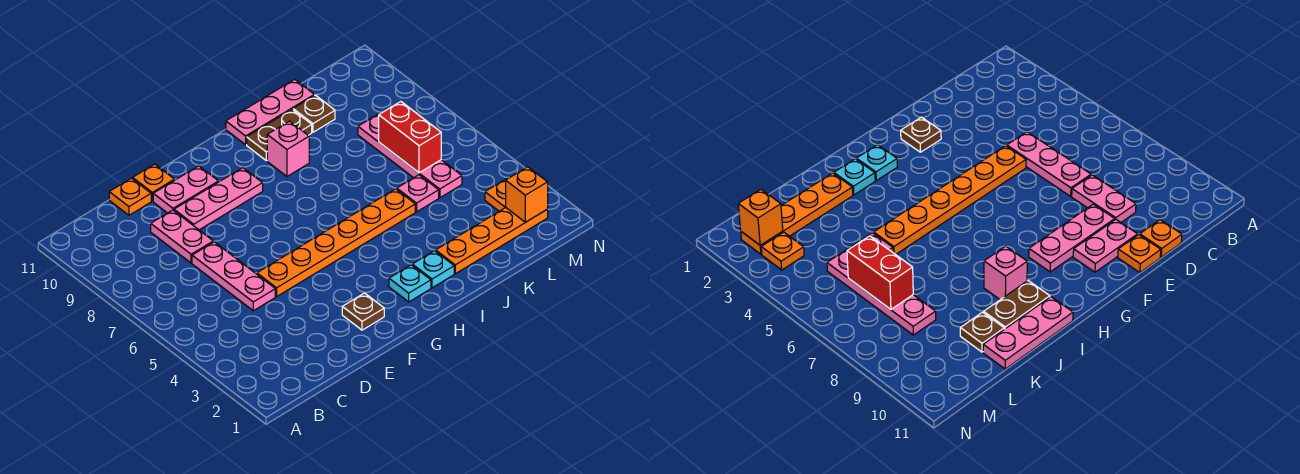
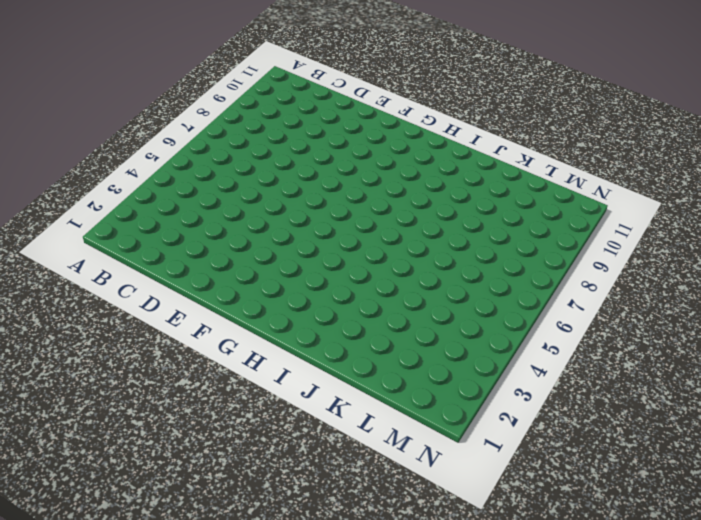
none -> pink plate D5:D7 level 1
none -> pink plate D8:D9 level 1
none -> orange plate D11 level 1

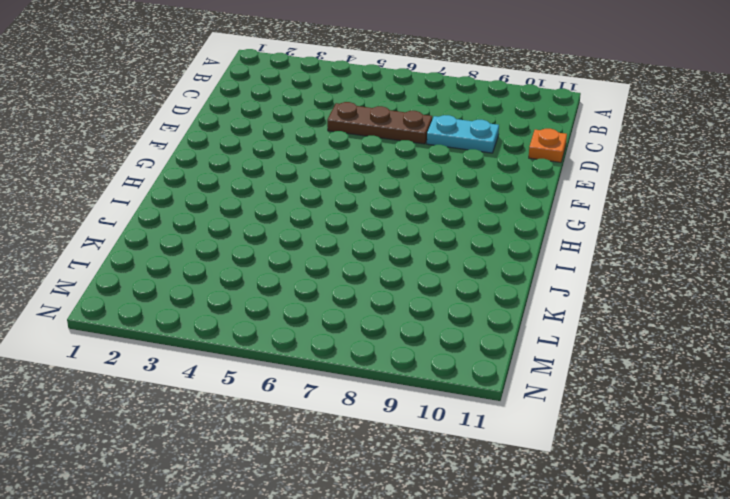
brown plate D5:D7 level 1 -> pink plate D5:D7 level 1
cyan plate D8:D9 level 1 -> pink plate D8:D9 level 1
none -> orange plate E5:J5 level 1
none -> pink plate E9:G9 level 1
none -> pink plate E10:F10 level 1

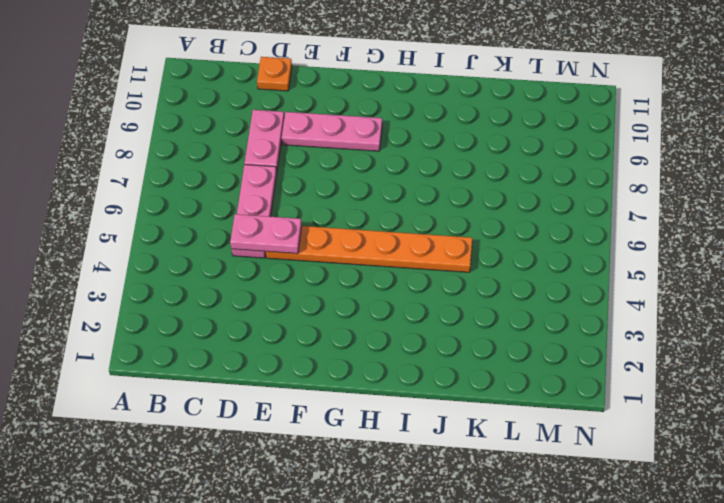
pink plate D5:E5 level 2 -> pink plate E10:F10 level 1
none -> orange plate E11 level 1
none -> brown plate F2 level 1
none -> cyan plate H2 level 1

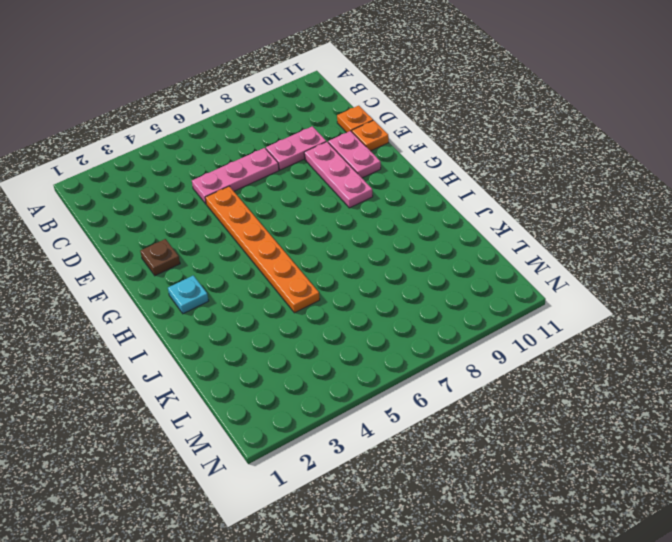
none -> cyan plate I2 level 1
none -> pink brick I9 level 1
none -> brown plate I10:J10 level 1

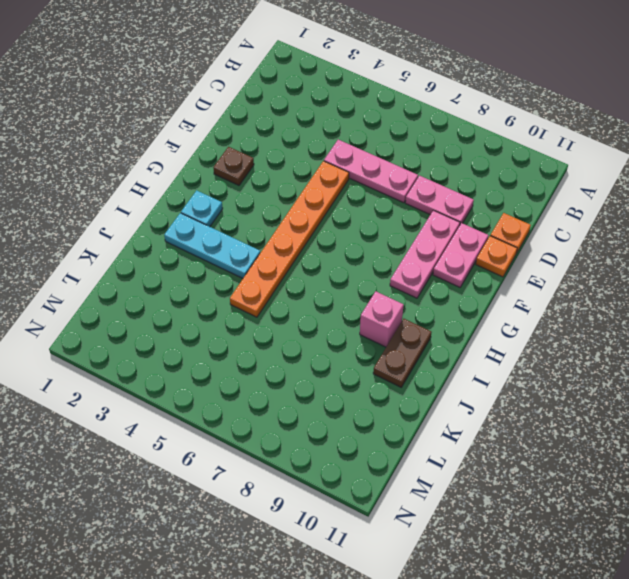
cyan plate I2:I4 level 1 -> cyan plate I2 level 1
none -> pink plate I11:K11 level 1
none -> orange plate J2:M2 level 1
none -> pink plate K5 level 1

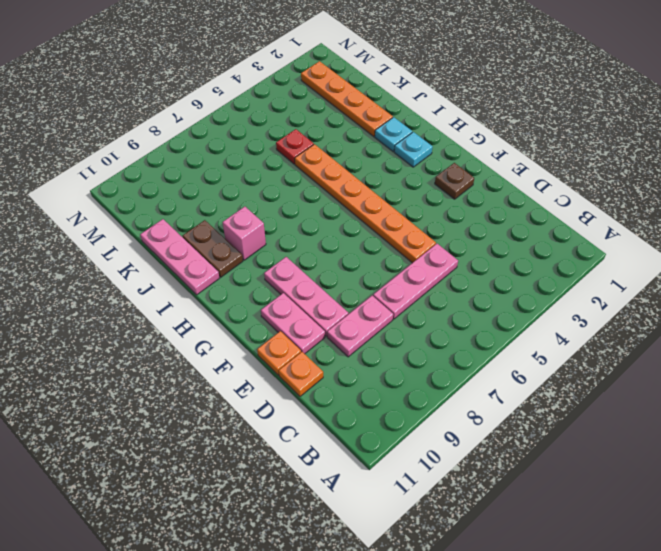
red plate K5 level 1 -> pink plate K5 level 1
none -> brown plate K10 level 1
none -> pink plate L5:L8 level 1
none -> orange plate M3 level 1

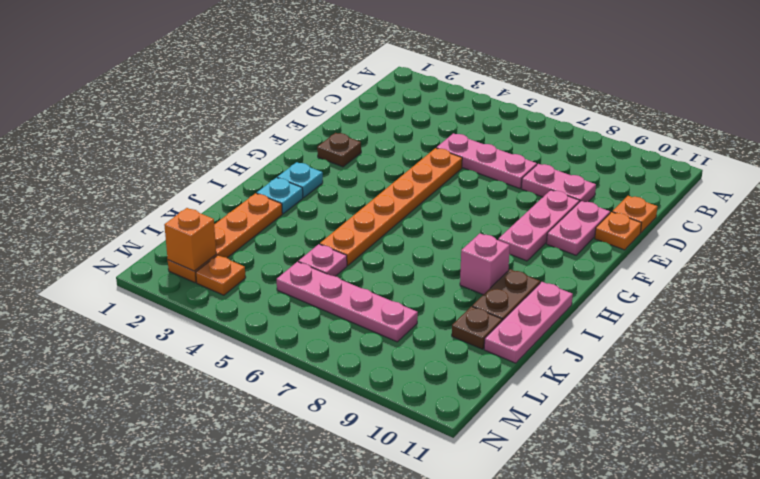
none -> red brick L6:L7 level 2

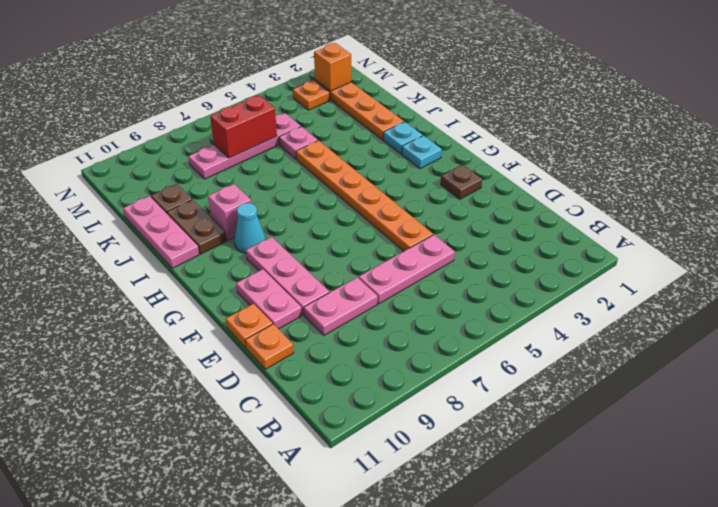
cyan cone H9 level 1 -> none

